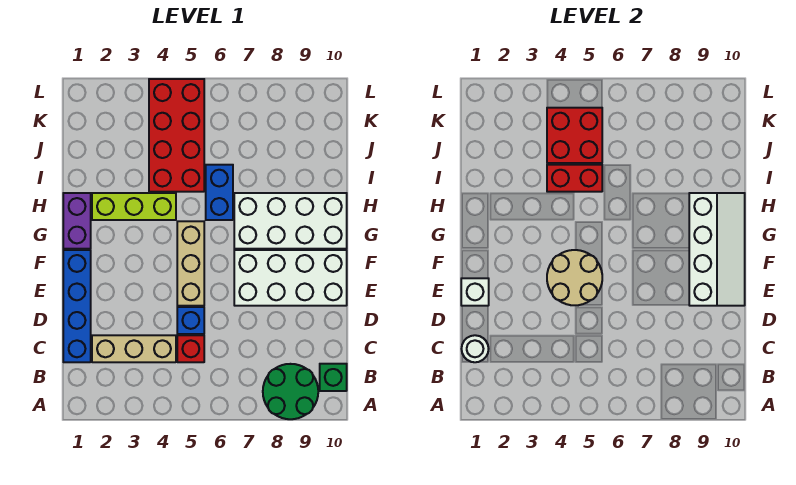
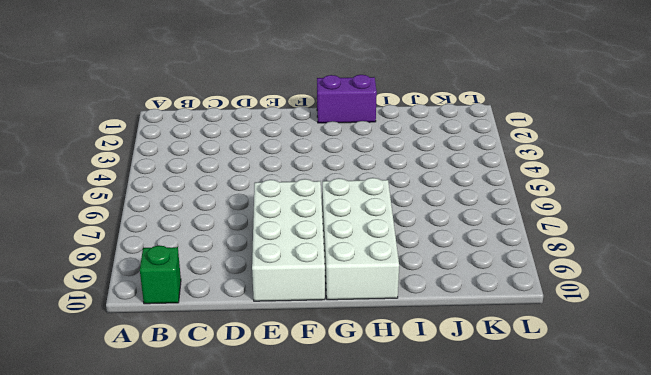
none -> green round brick A8:B9 level 1
none -> blue brick C1:F1 level 1
none -> tan brick C2:C4 level 1

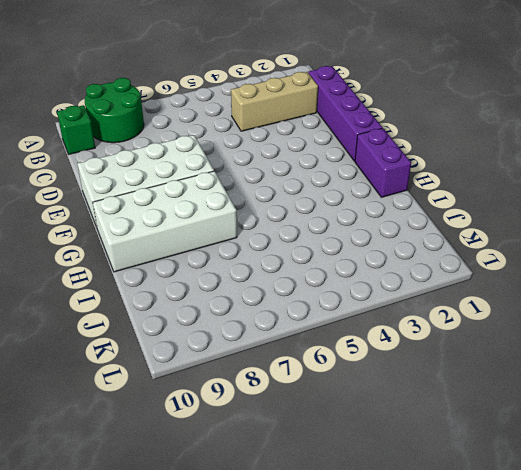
purple brick C1:F1 level 1 -> blue brick C1:F1 level 1
none -> red brick C5 level 1
none -> blue brick D5 level 1
none -> tan brick E5:G5 level 1

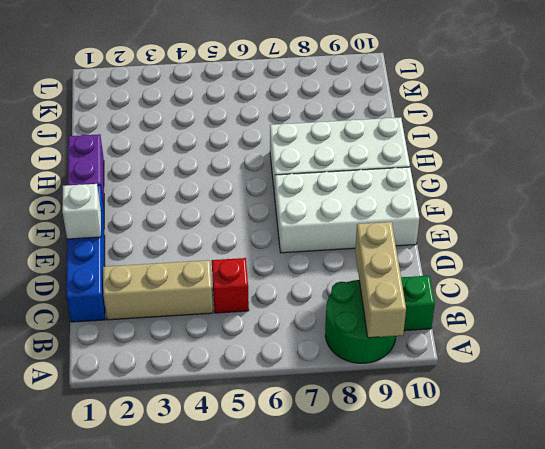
tan brick A9:C9 level 2 -> tan brick E5:G5 level 1
none -> blue brick D5 level 1
none -> lime brick H2:H4 level 1
none -> blue brick H6:I6 level 1

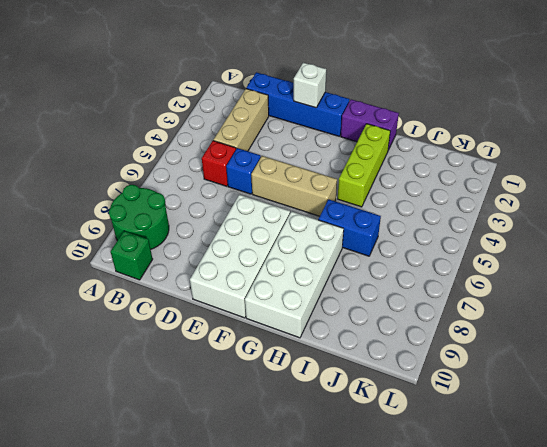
none -> red brick I4:L5 level 1
none -> white round brick C1 level 2
none -> tan round brick E4:F5 level 2

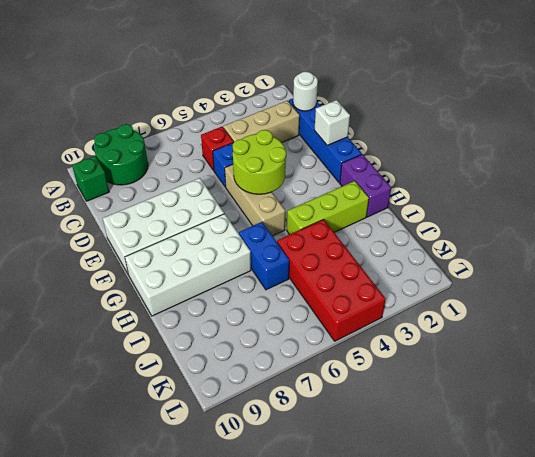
lime round brick E4:F5 level 2 -> tan round brick E4:F5 level 2
none -> white slope E9:H10 level 2 top 9
none -> red brick I4:I5 level 2
none -> red brick J4:K5 level 2

